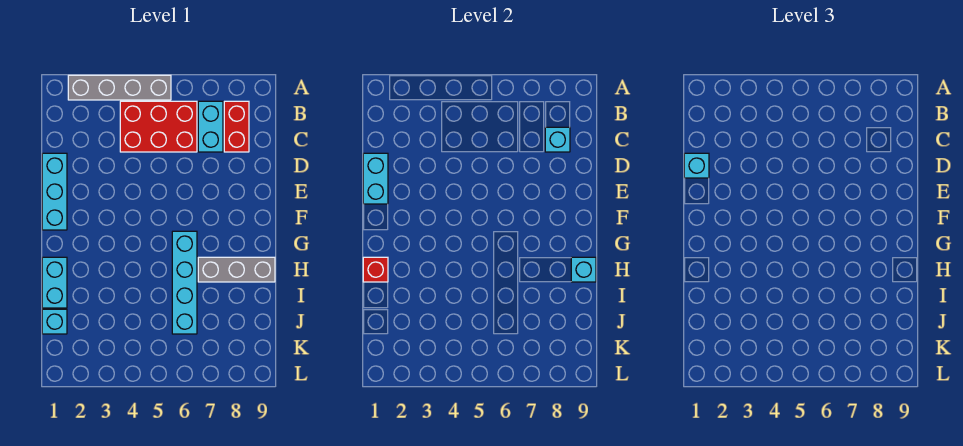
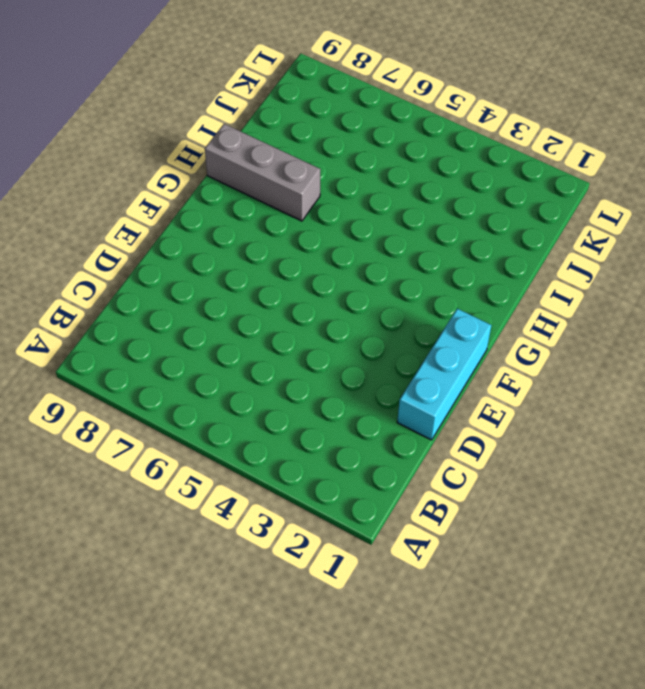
none -> grey brick A2:A5 level 1
none -> red brick B4:C6 level 1
none -> cyan brick B7:C7 level 1

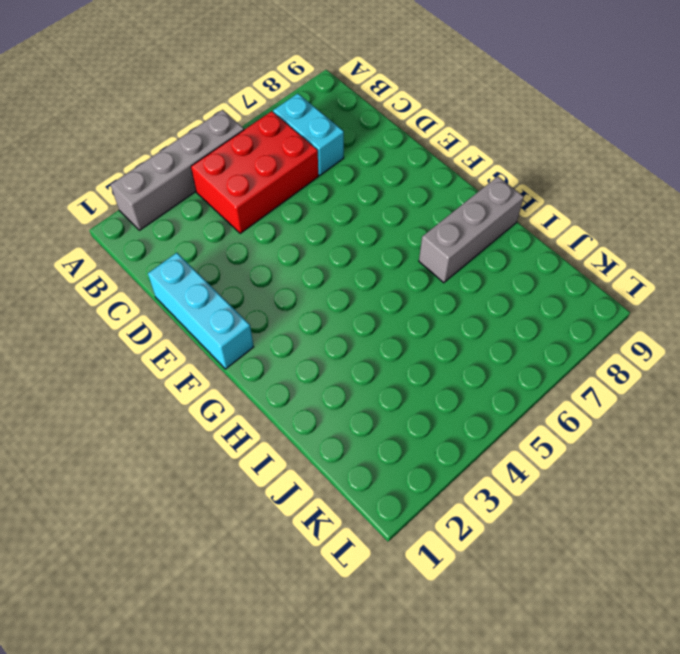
none -> red brick B8:C8 level 1
none -> cyan brick G6:J6 level 1
none -> cyan brick H1:I1 level 1

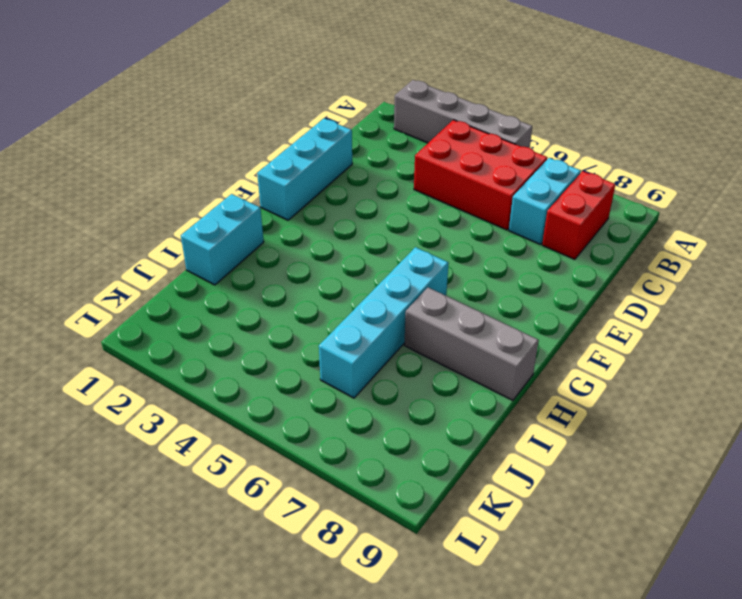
none -> cyan brick J1 level 1
none -> cyan brick C8 level 2
none -> cyan brick D1:E1 level 2

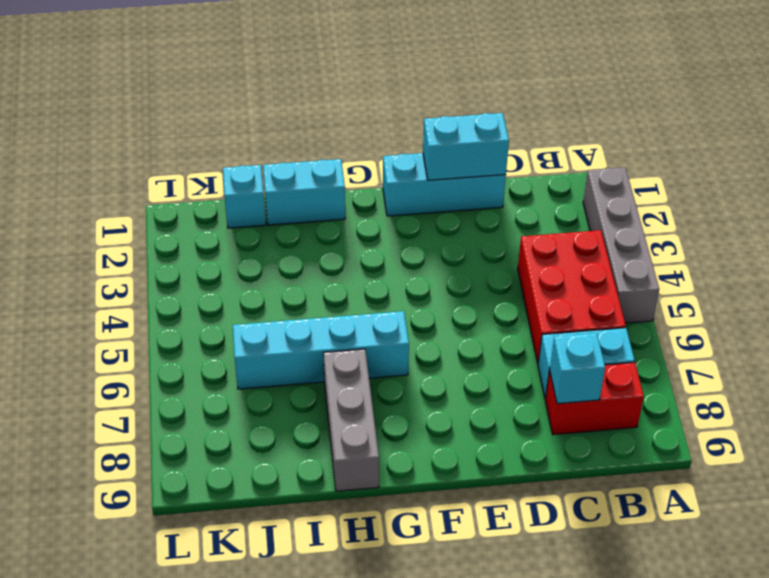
none -> red brick H1 level 2
none -> cyan brick H9 level 2
none -> cyan brick D1 level 3

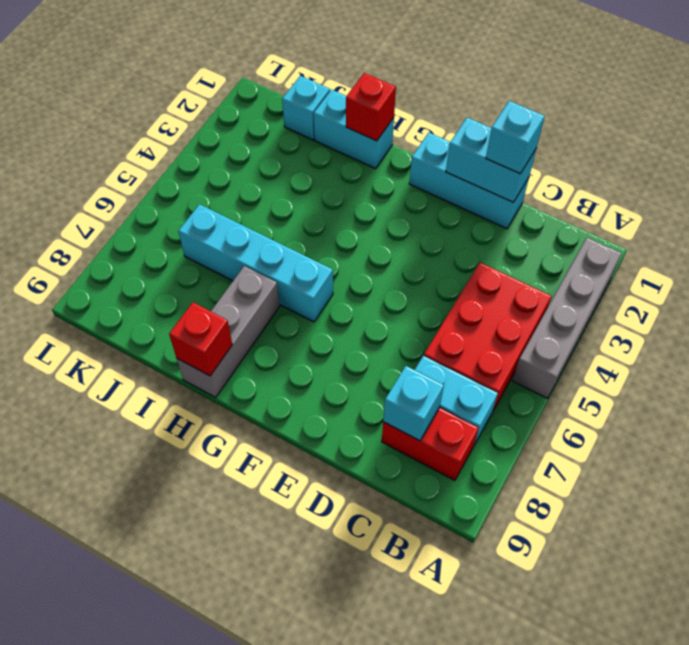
red brick H9 level 2 -> cyan brick H9 level 2

